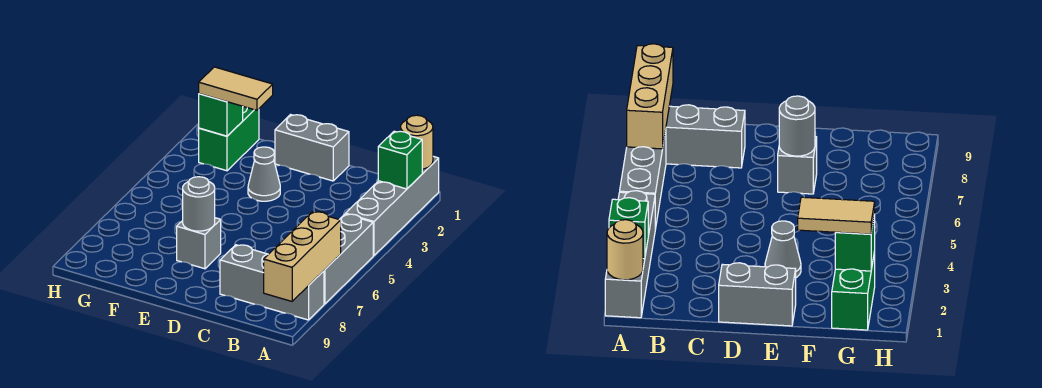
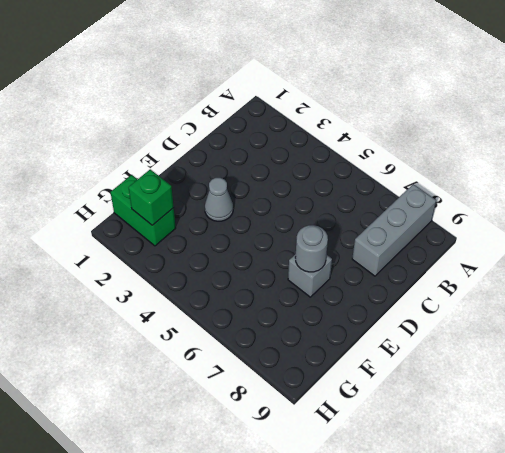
none -> grey brick A1:A4 level 1
none -> grey brick A5:A7 level 1
none -> grey brick D1:E1 level 1

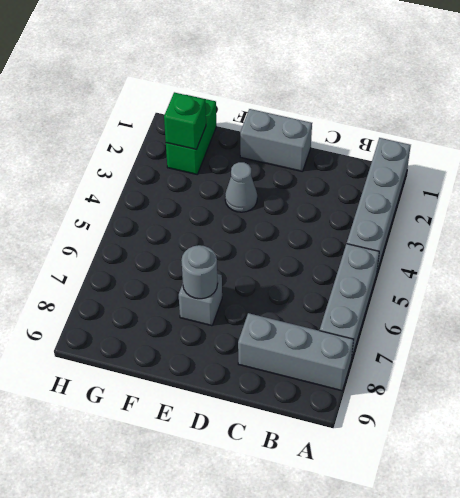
none -> tan round brick A1 level 2
none -> green brick A2 level 2
none -> tan brick A7:A9 level 2

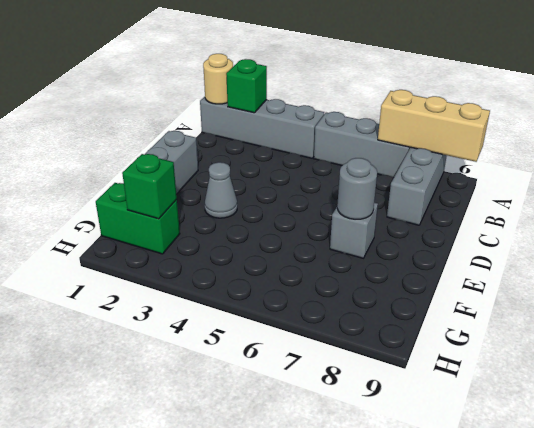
none -> tan tile F2:G2 level 3

